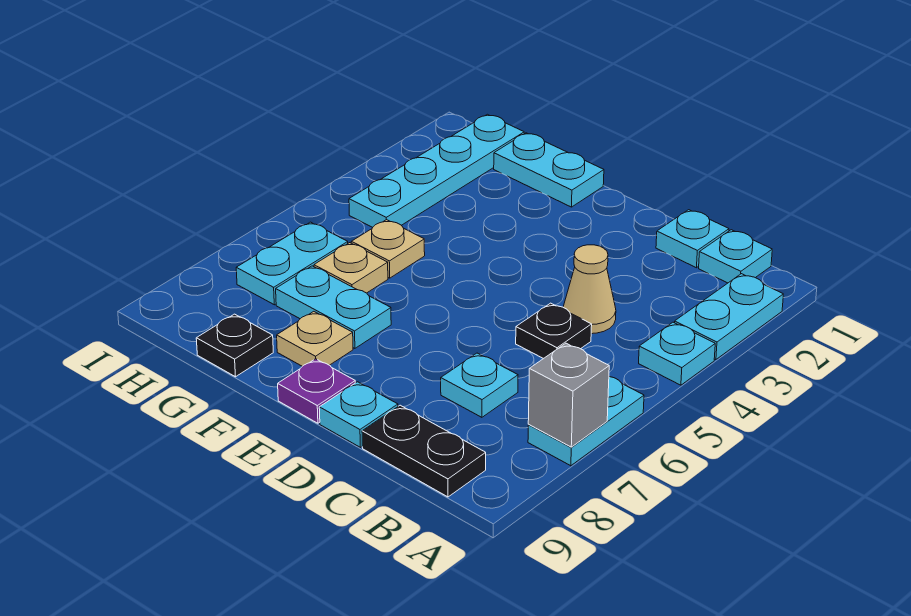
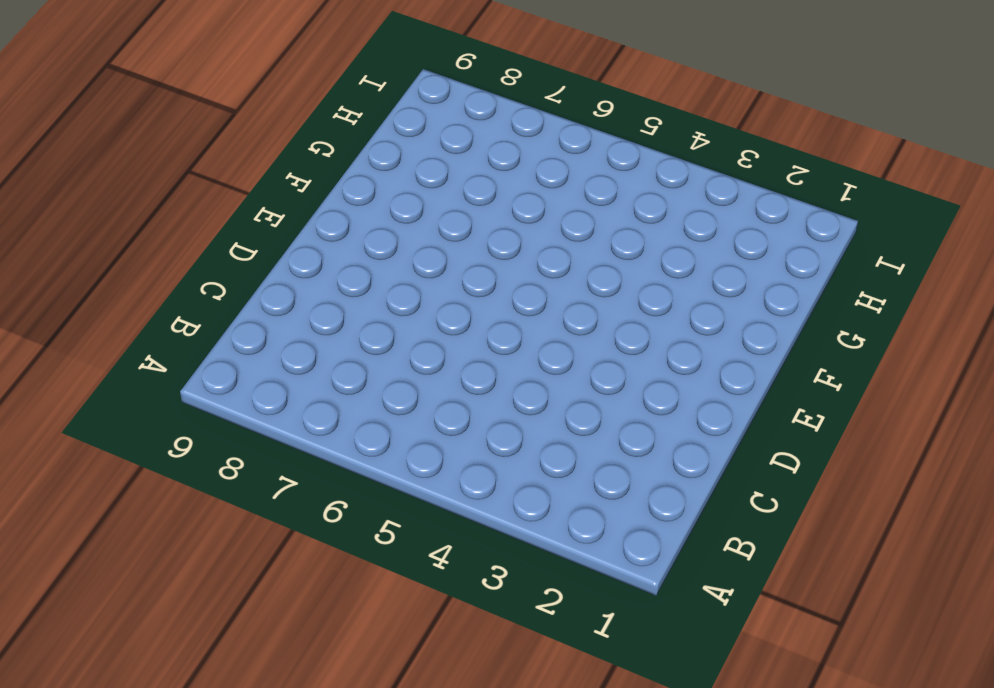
none -> cyan plate A2:A3 level 1
none -> cyan plate A4 level 1
none -> cyan plate A6:A7 level 1

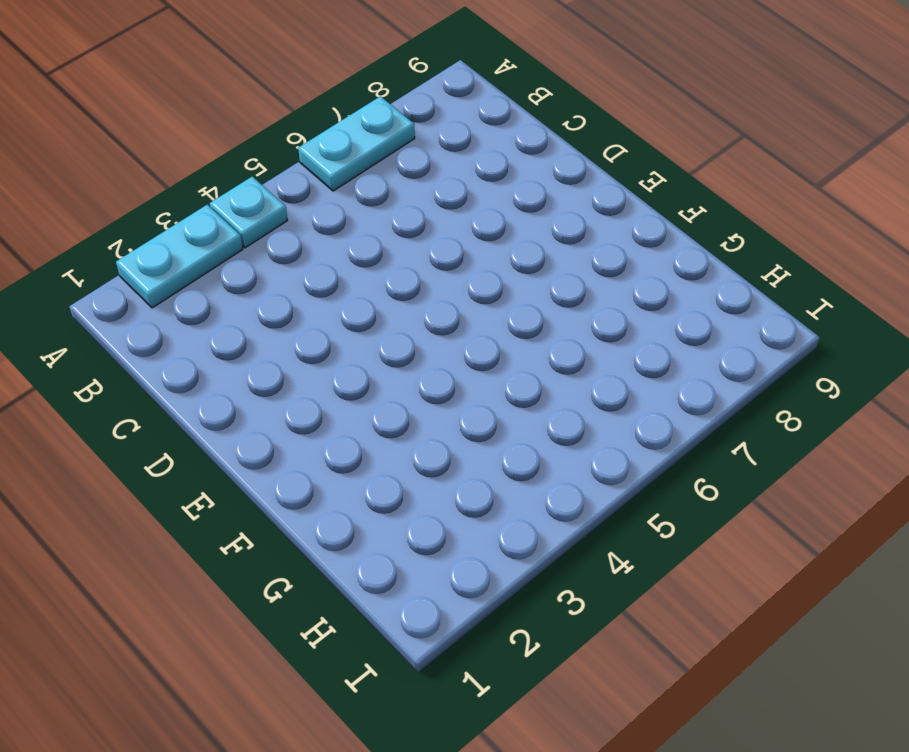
none -> cyan plate B1 level 1
none -> black plate B9:C9 level 1
none -> cyan plate C1 level 1

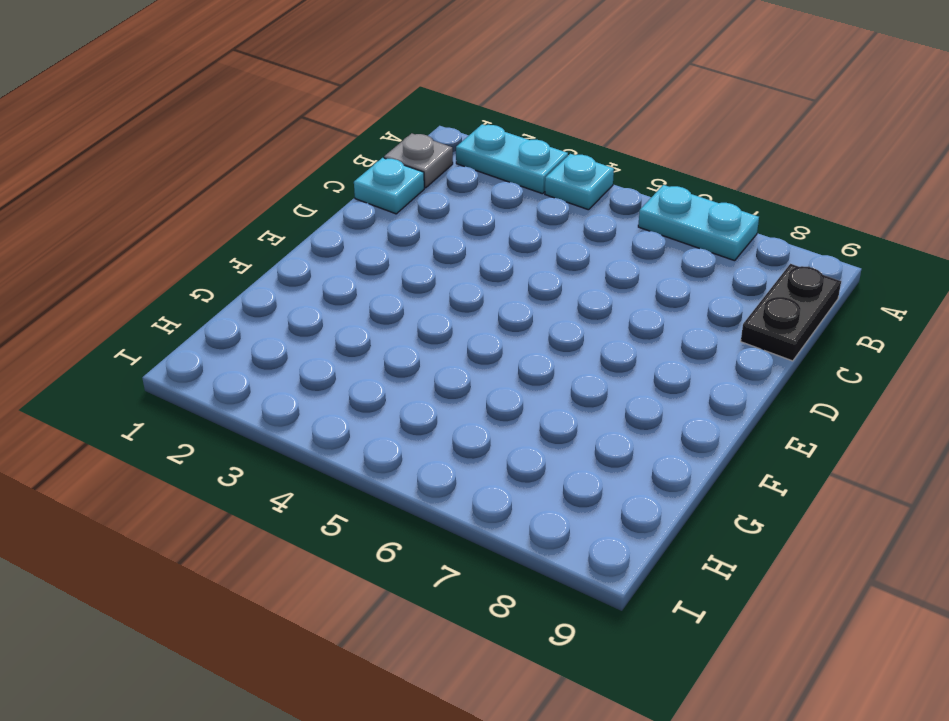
grey plate B1 level 1 -> cyan plate B1 level 1
none -> tan cone C4 level 1
none -> black plate C5 level 1
none -> cyan plate C7 level 1

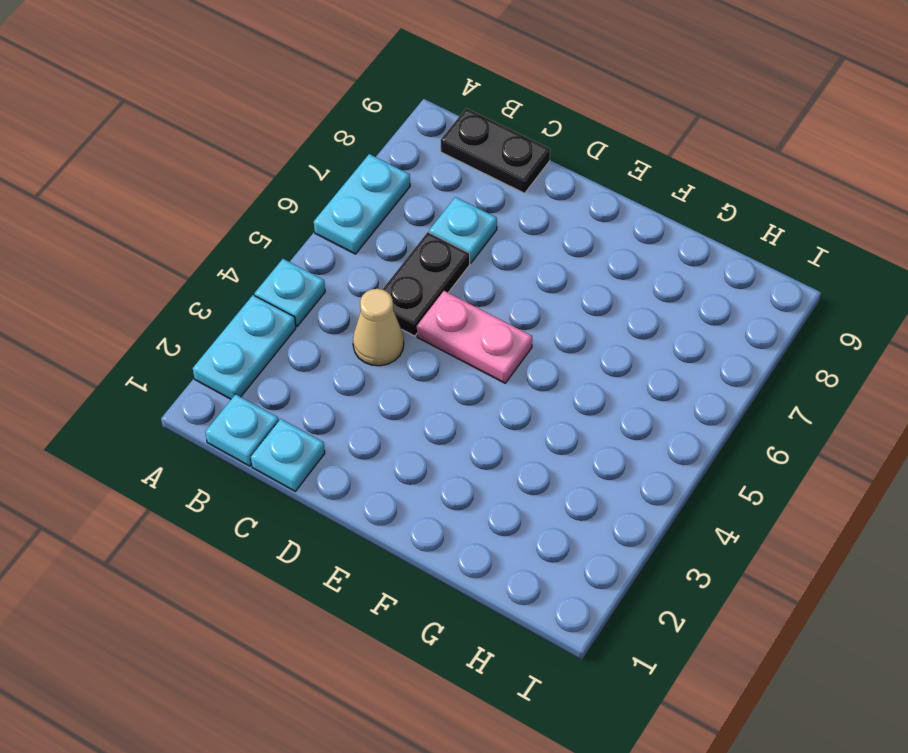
black plate C5:C6 level 1 -> black plate C5 level 1
pink plate D5:E5 level 1 -> none
none -> cyan plate D9 level 1
none -> purple plate E9 level 1
none -> cyan plate F1:G1 level 1

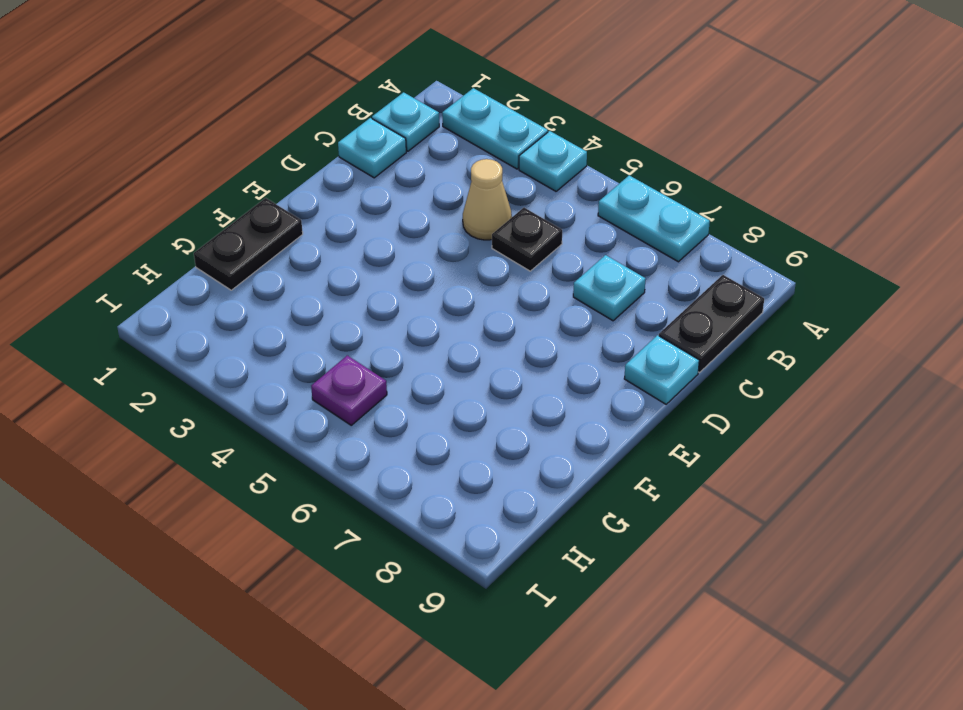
black plate F1:G1 level 1 -> cyan plate F1:G1 level 1
purple plate H5 level 1 -> purple plate E9 level 1
none -> cyan plate F7:G7 level 1
none -> tan plate F8 level 1
none -> tan plate G5 level 1

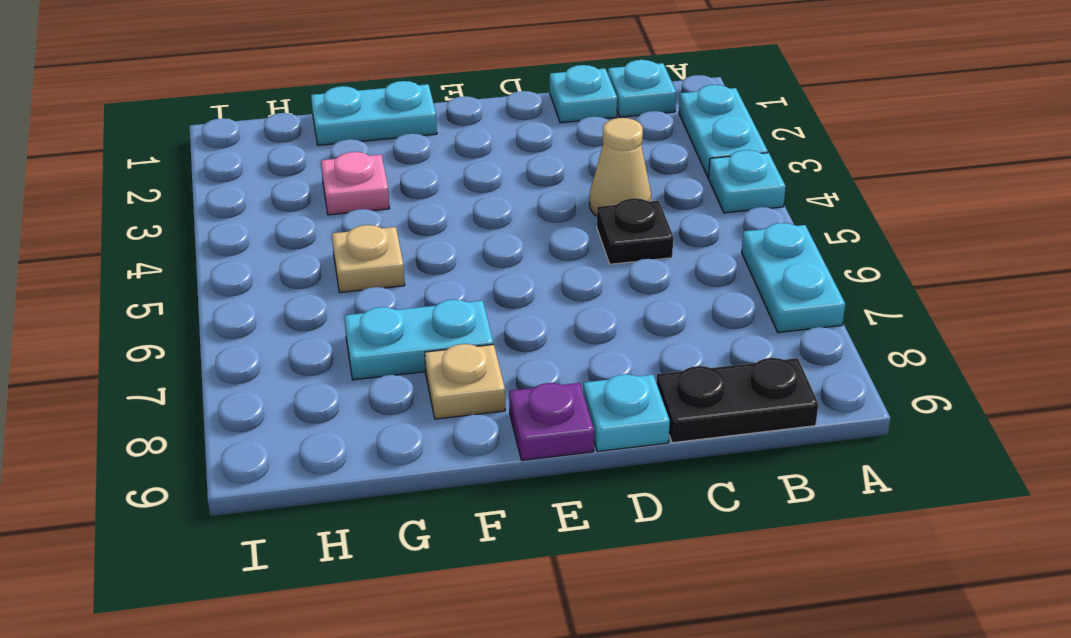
pink plate G3 level 1 -> none
none -> cyan plate C7 level 1
none -> tan plate G6 level 1
none -> black plate G9 level 1

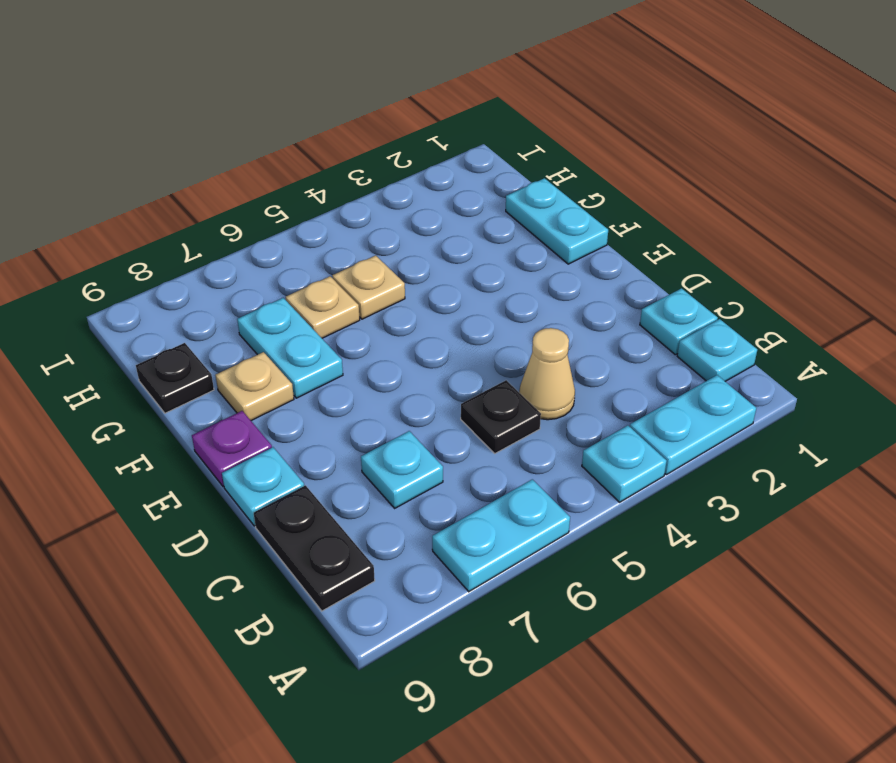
none -> cyan plate H1:H4 level 1
none -> cyan plate H6:H7 level 1
none -> grey brick A7 level 2

